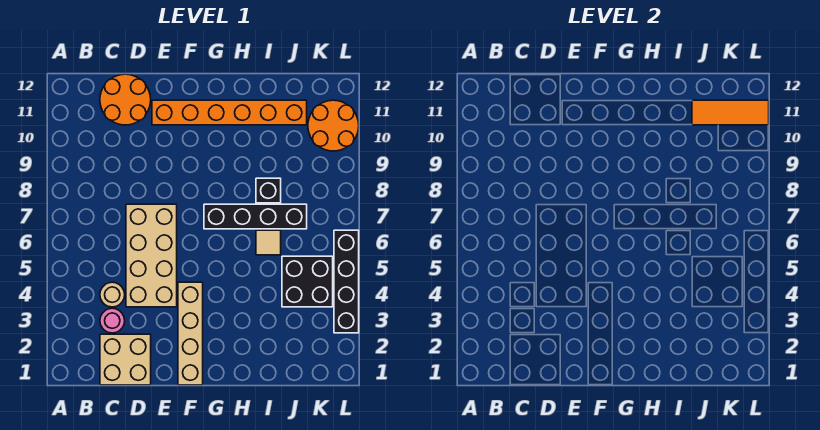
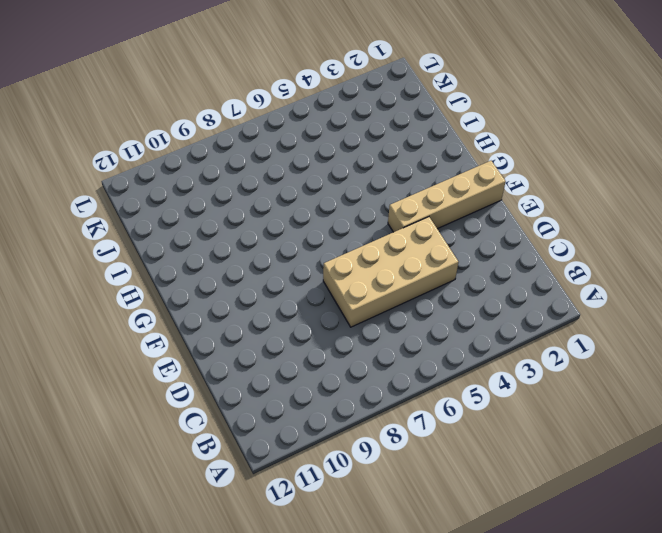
none -> tan brick C1:D2 level 1
none -> pink round brick C3 level 1
none -> tan round brick C4 level 1

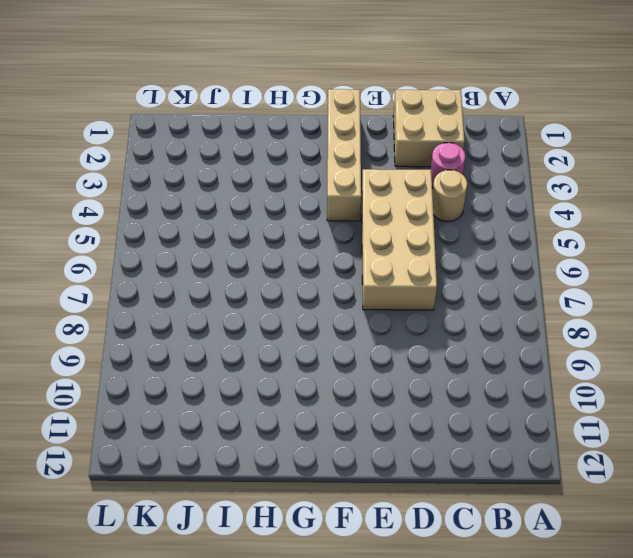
none -> orange round brick C11:D12 level 1
none -> orange brick E11:J11 level 1
none -> black brick G7:J7 level 1

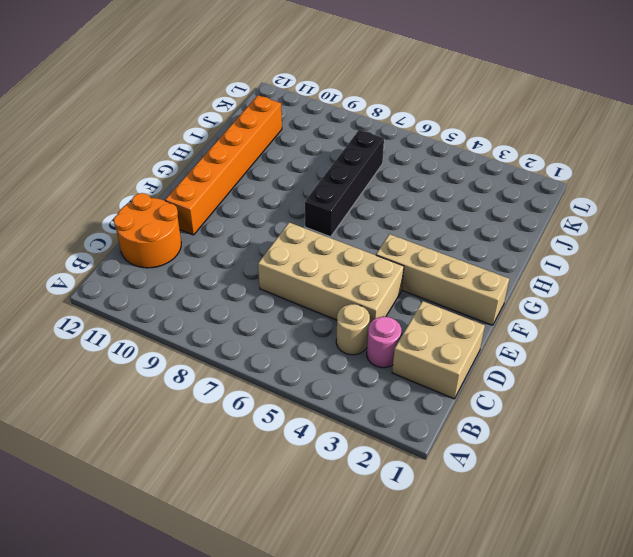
none -> tan tile I6 level 1
none -> black brick I8 level 1
none -> black brick J4:K5 level 1

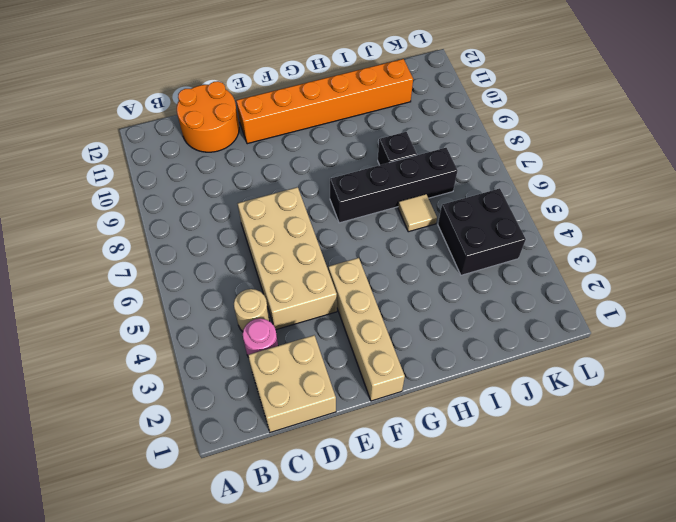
none -> orange round brick K10:L11 level 1
none -> black brick L3:L6 level 1
none -> orange tile J11:L11 level 2

